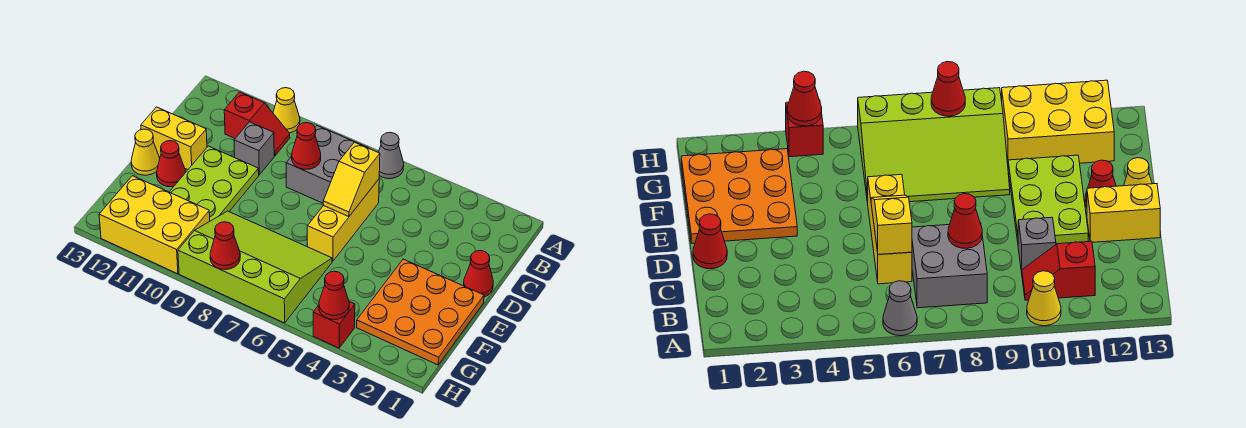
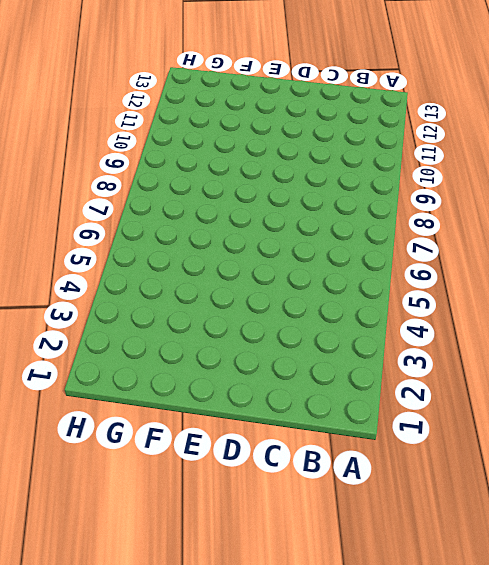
none -> grey cone A6 level 1
none -> yellow cone A10 level 1
none -> grey brick B7:C8 level 1

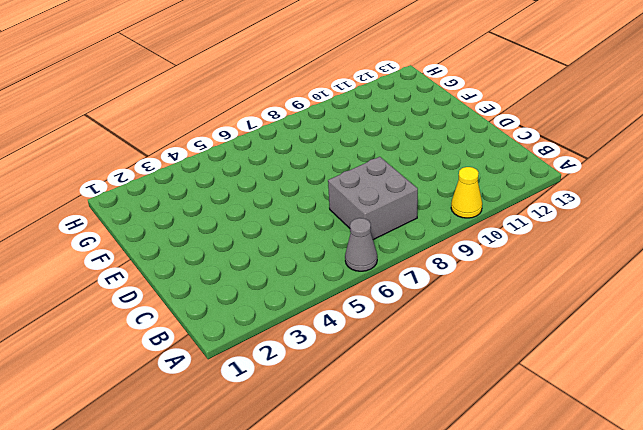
none -> red slope B10:B11 level 1 top 11
none -> yellow brick C6:E6 level 1
none -> grey brick C10 level 1

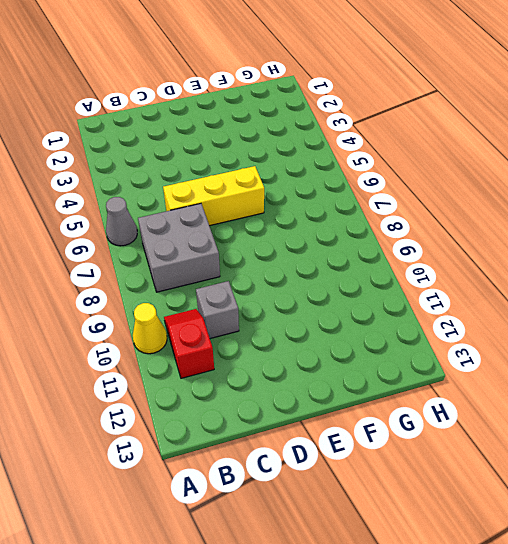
none -> red cone D1 level 1
none -> lime plate D10:F11 level 1
none -> yellow brick D12:D13 level 1

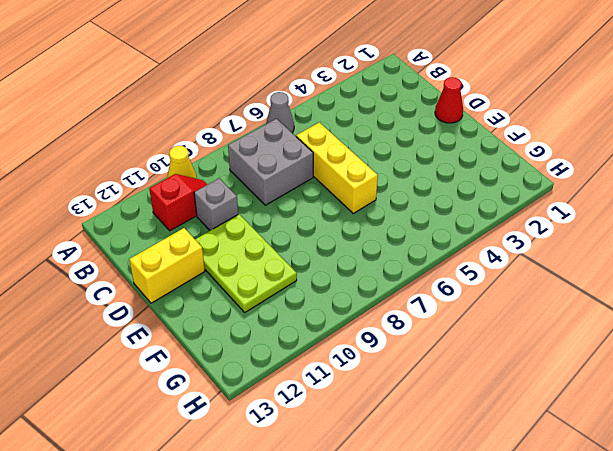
none -> orange plate E1:G3 level 1
none -> red cone E12 level 1
none -> yellow cone E13 level 1

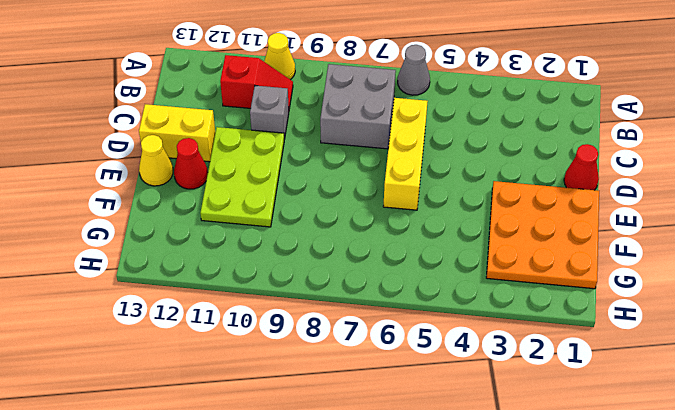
none -> lime slope F6:H9 level 1 top H
none -> yellow brick G10:H12 level 1
none -> red brick H4 level 1

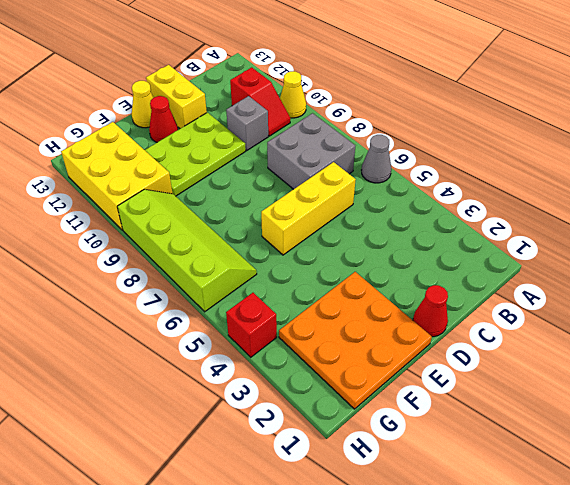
lime slope G6:H9 level 1 top H -> lime slope F6:H9 level 1 top H
none -> yellow slope C6:D6 level 2 top C
none -> red cone C8 level 2
none -> red cone H4 level 2

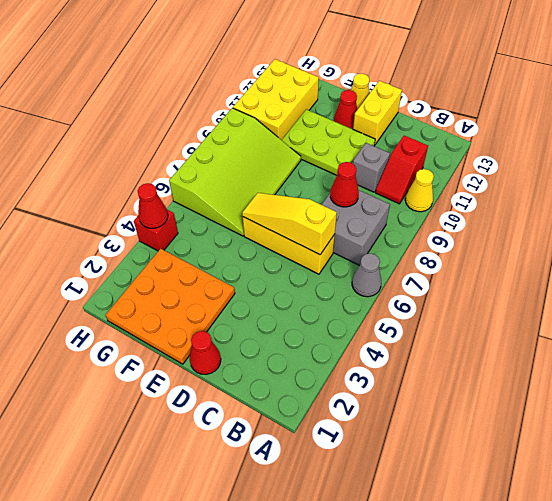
yellow slope C6:E6 level 2 top C -> yellow slope C6:D6 level 2 top C
none -> red cone H8 level 2

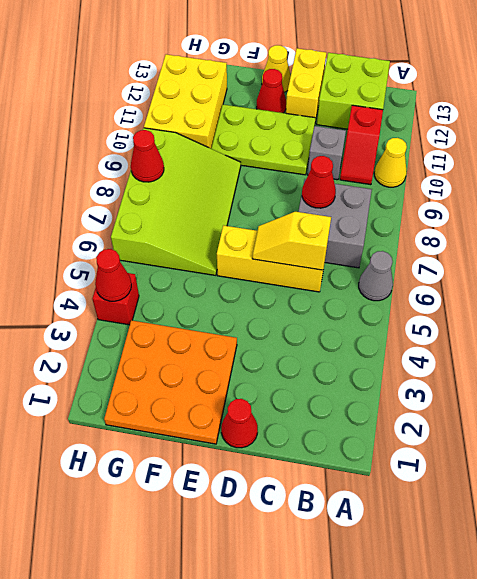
lime brick B12:C13 level 1 -> none

